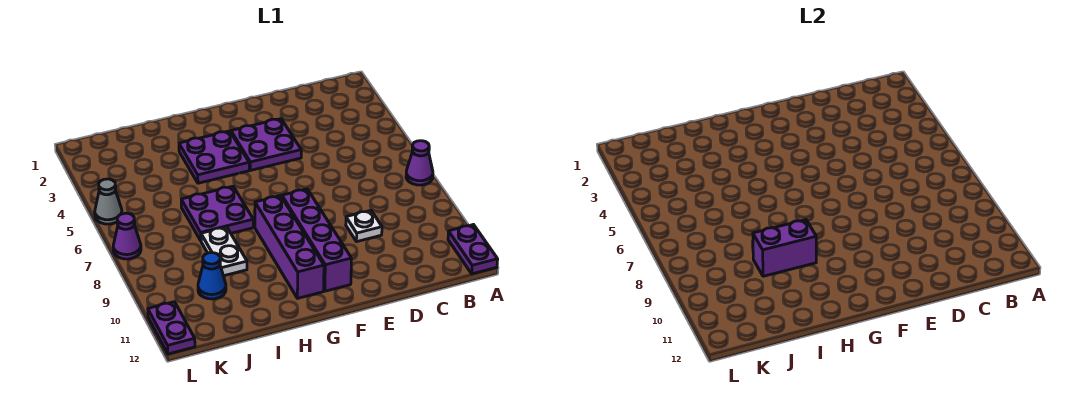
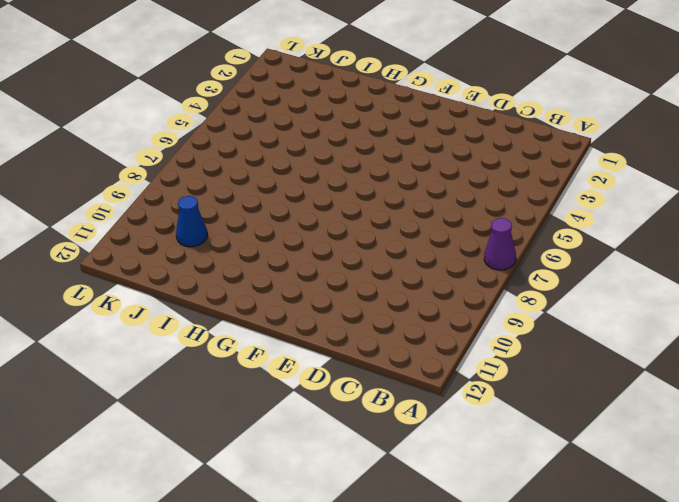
none -> purple plate A11:A12 level 1
none -> white plate D9 level 1
none -> purple plate E3:F4 level 1

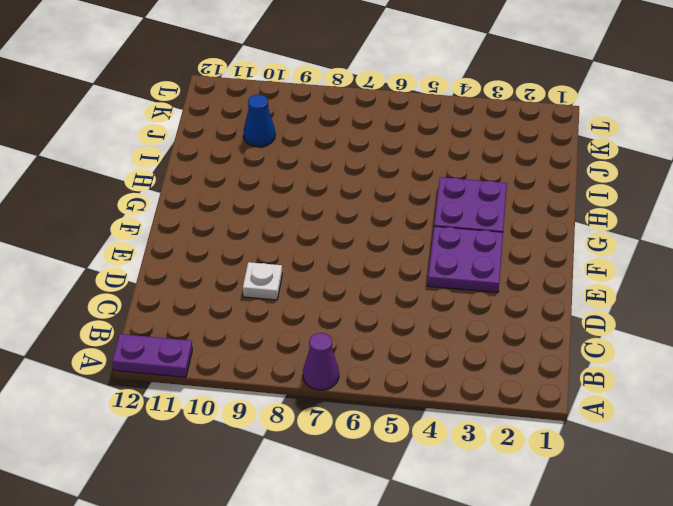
none -> purple brick F8:F11 level 1
none -> purple brick G8:G11 level 1
none -> purple plate H6:I7 level 1

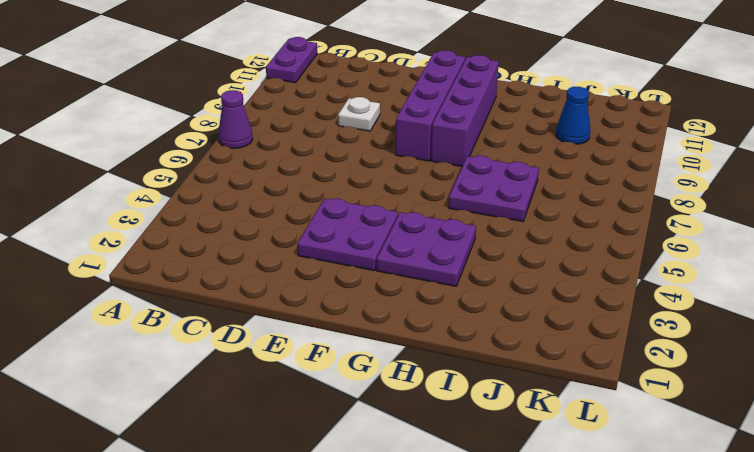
none -> white plate I8:I9 level 1
none -> grey cone L5 level 1
none -> purple cone L7 level 1

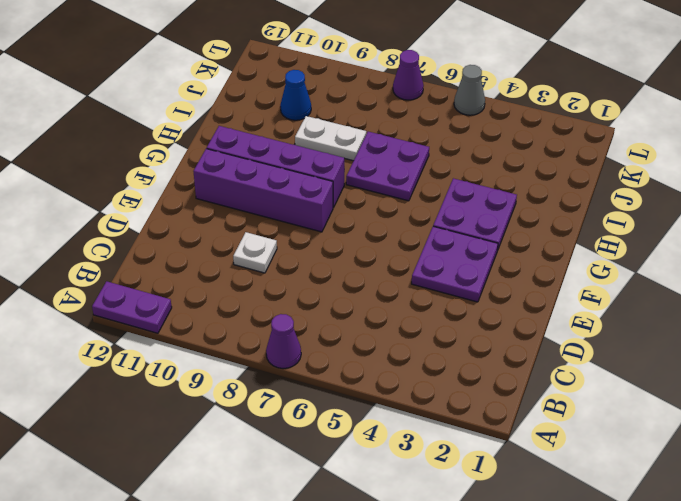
none -> purple plate L11:L12 level 1
none -> purple brick H9:I9 level 2

